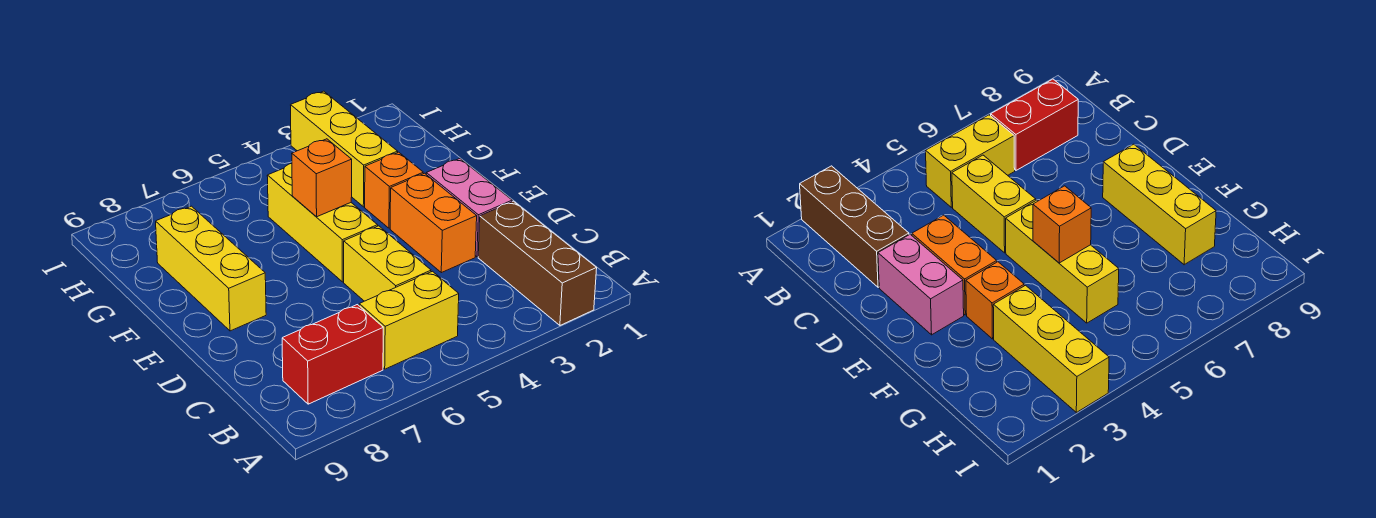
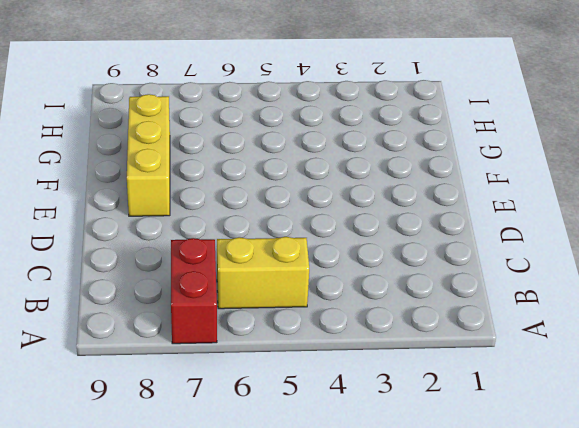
red brick A7:B7 level 1 -> red brick B7:B8 level 1
none -> brown brick A2:C2 level 1
none -> yellow brick C5:D5 level 1

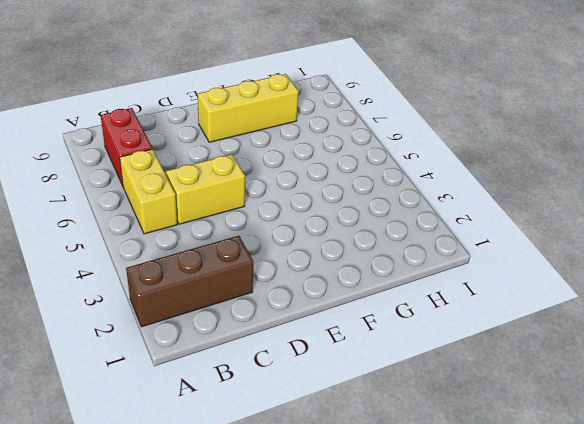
none -> pink brick D2:E2 level 1
none -> orange brick D3:E3 level 1

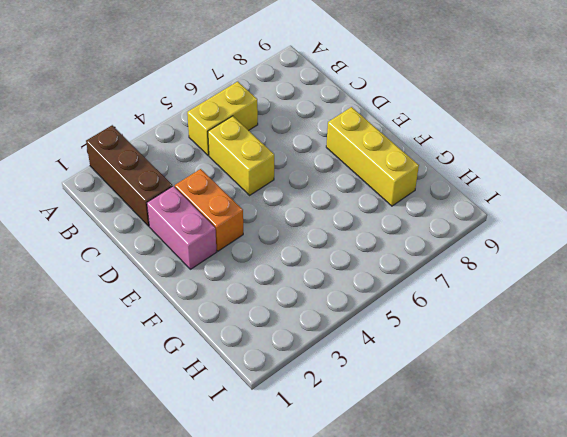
none -> red brick B7:B8 level 1
none -> yellow brick E5:G5 level 1

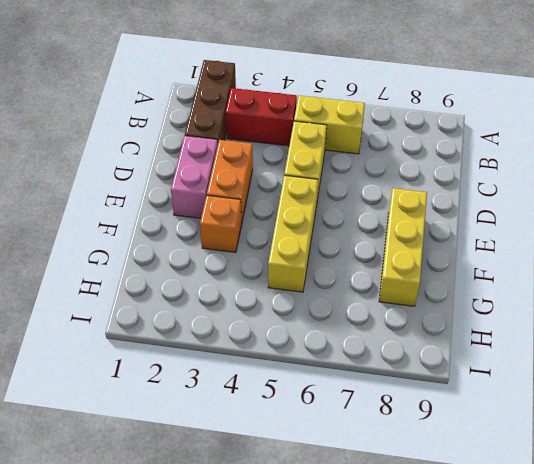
red brick B3:B4 level 1 -> red brick B7:B8 level 1
none -> yellow brick G3:I3 level 1
none -> orange brick F5 level 2

